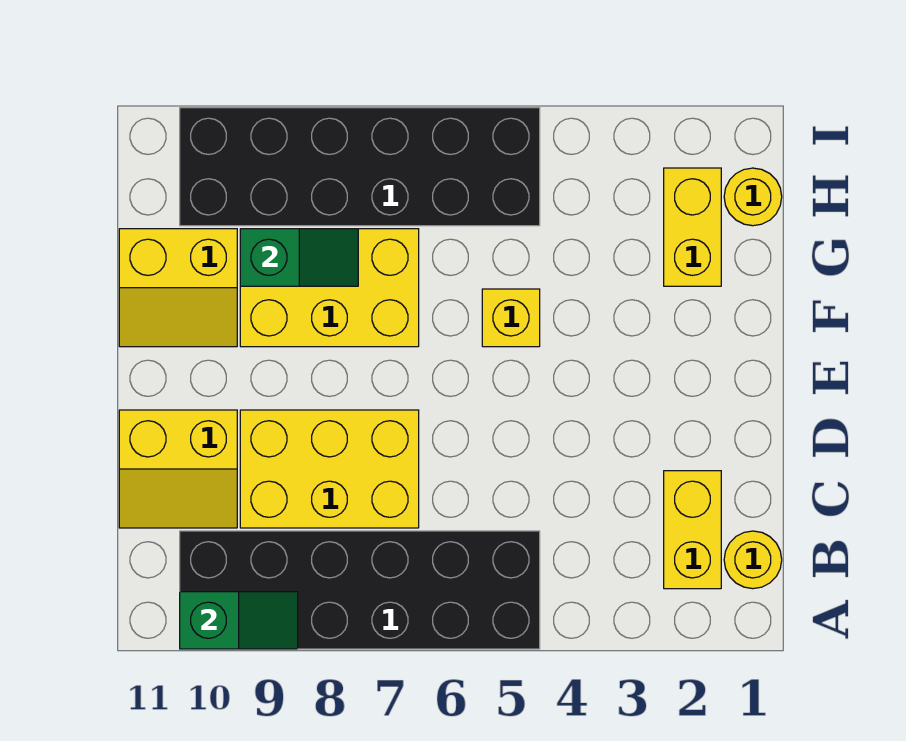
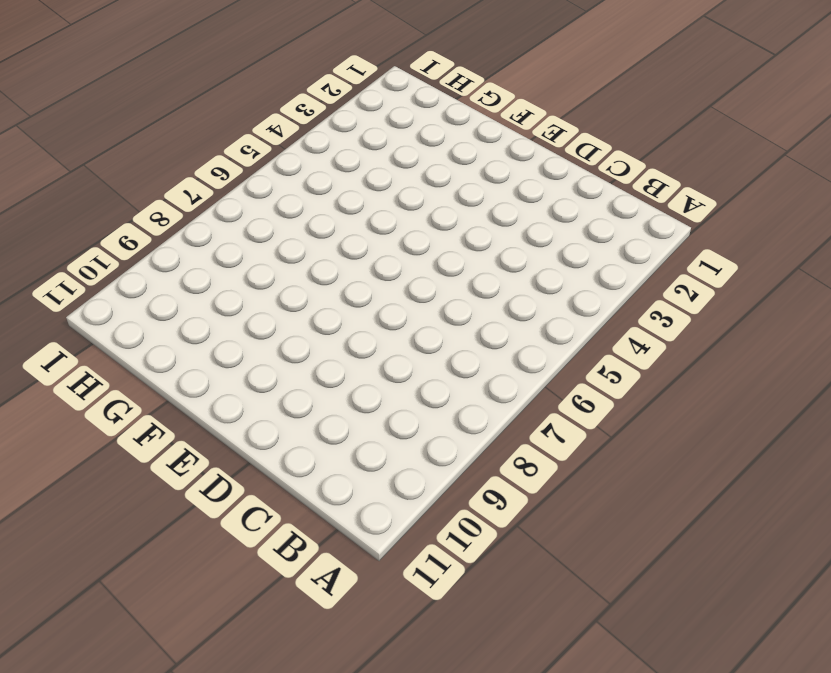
none -> black brick A5:B10 level 1
none -> yellow round brick B1 level 1
none -> yellow brick B2:C2 level 1

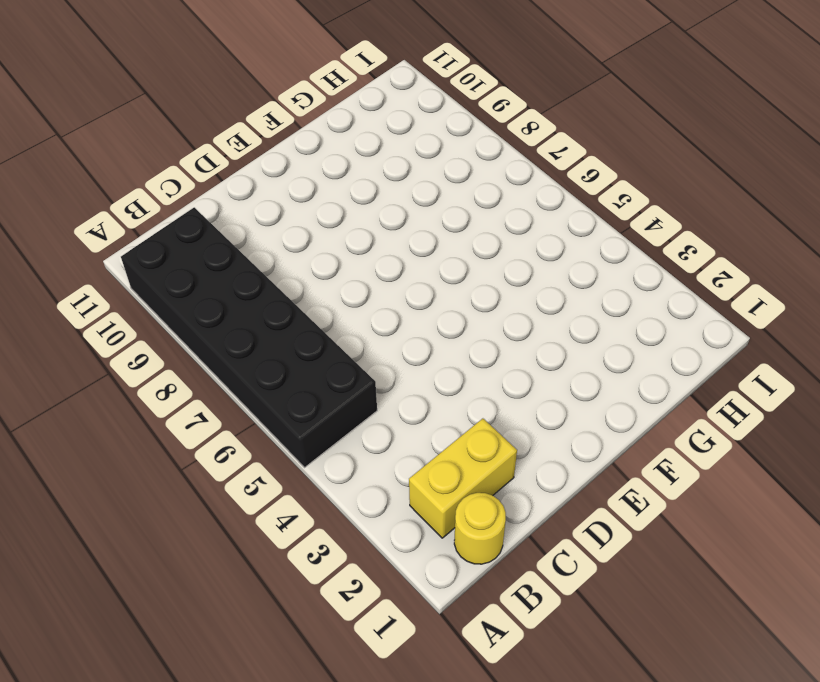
none -> yellow brick C7:D9 level 1
none -> yellow slope C10:D11 level 1 top D
none -> yellow brick F5 level 1

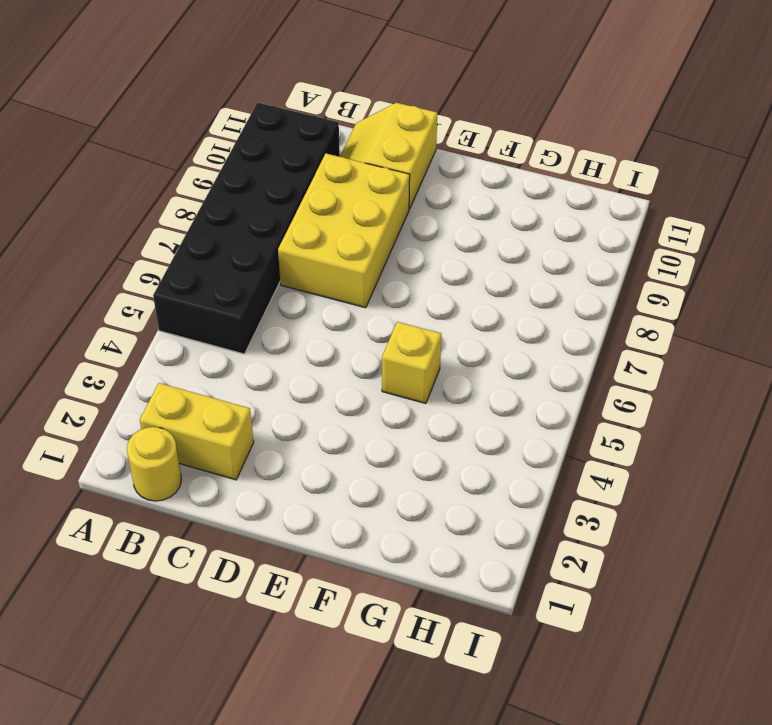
none -> yellow brick F7:G9 level 1
none -> yellow slope F10:G11 level 1 top G
none -> yellow brick G2:H2 level 1

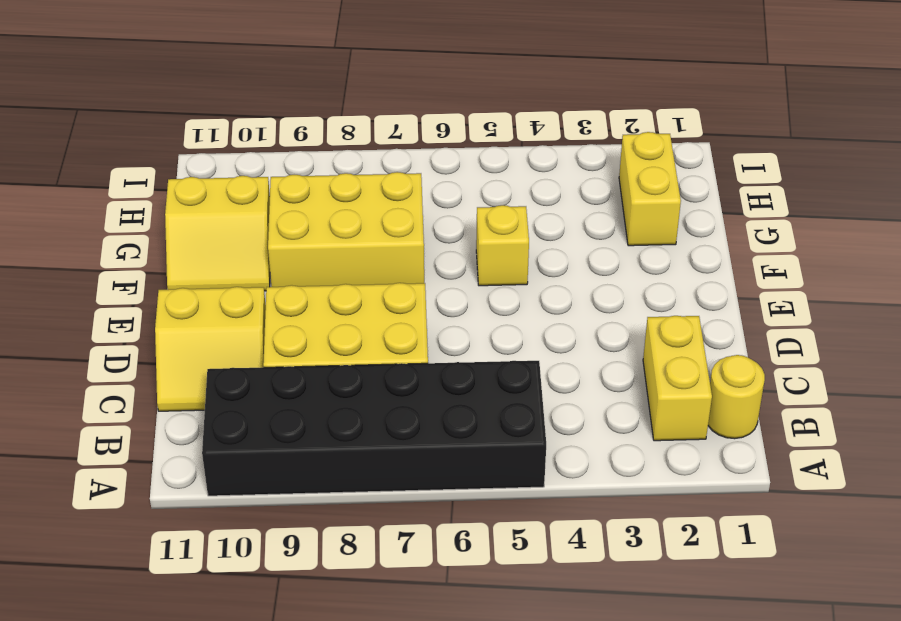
none -> yellow round brick H1 level 1
none -> black brick H5:I10 level 1
none -> green slope A9:A10 level 2 top 10

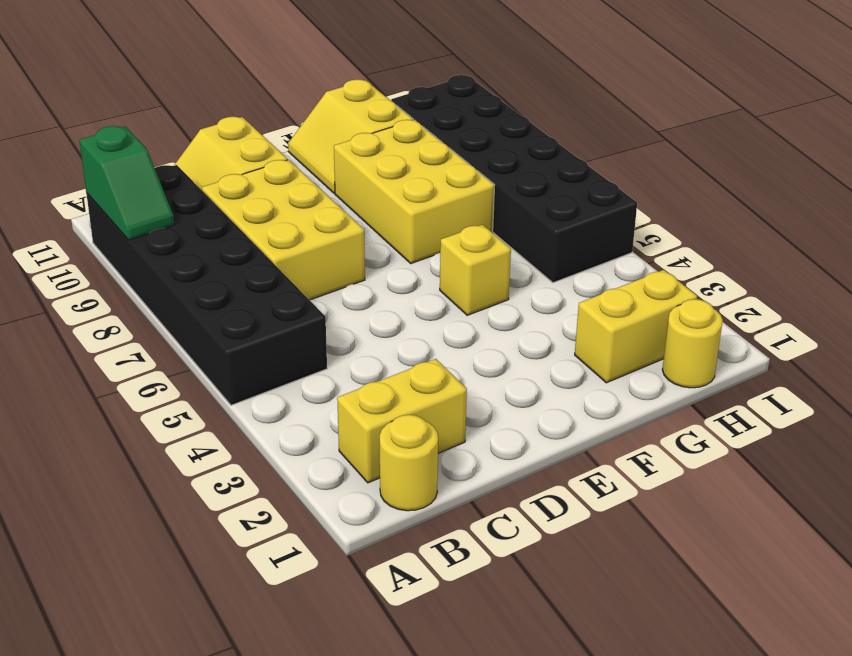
none -> green slope G8:G9 level 2 top 9

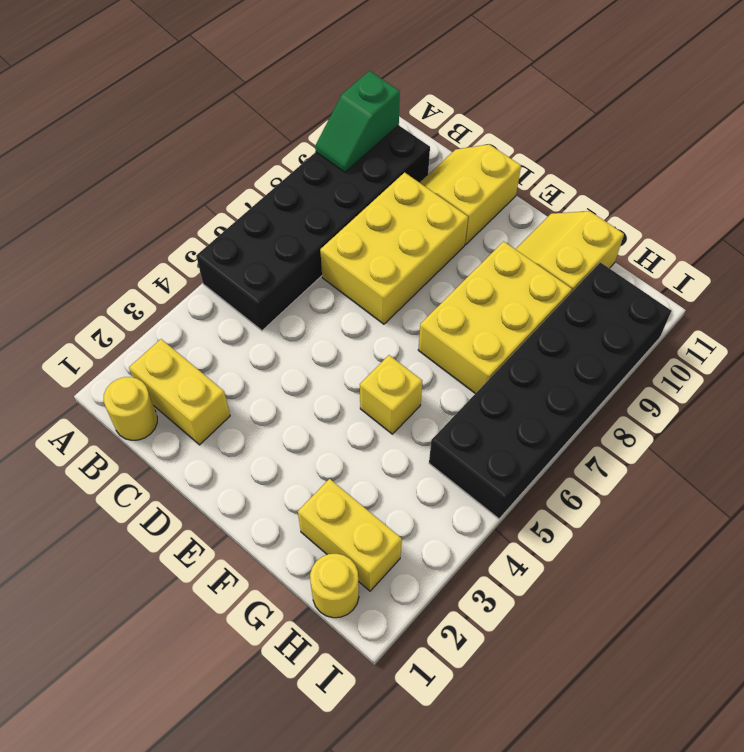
none -> green slope G8:G9 level 2 top 9

